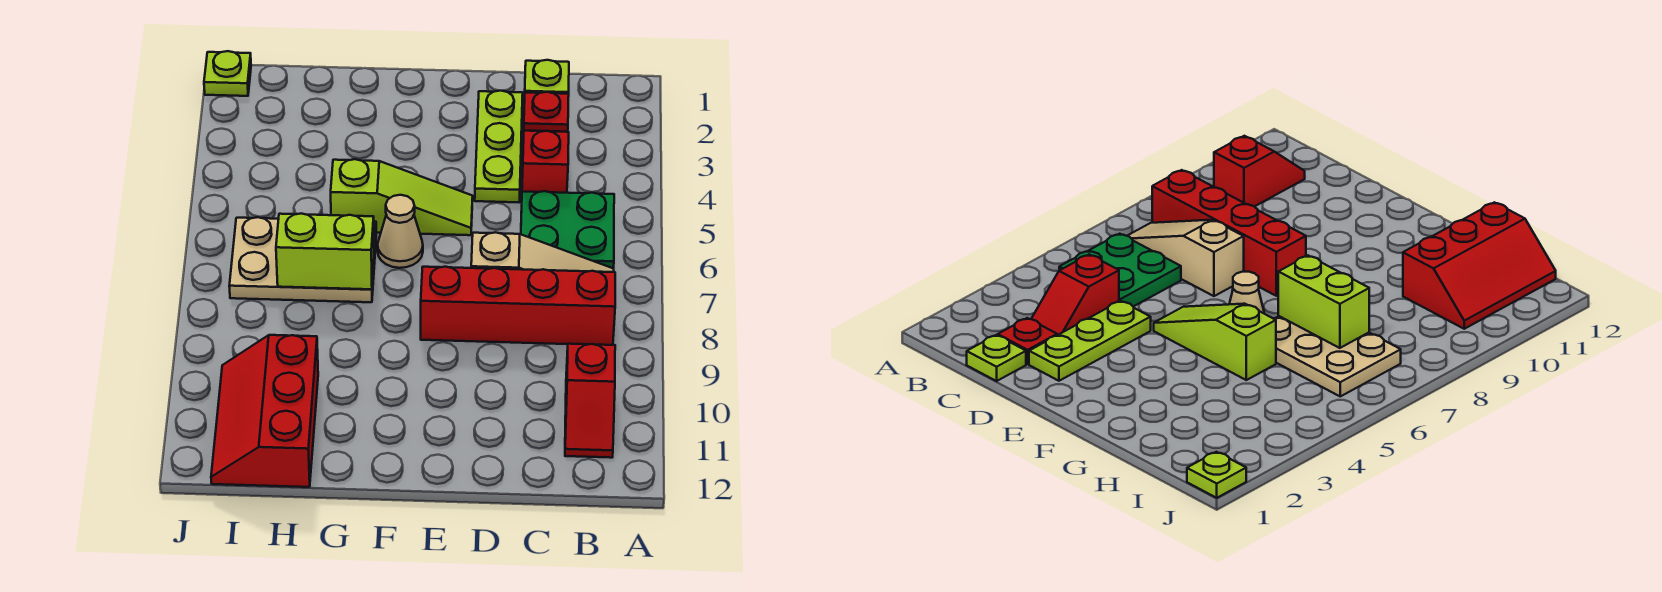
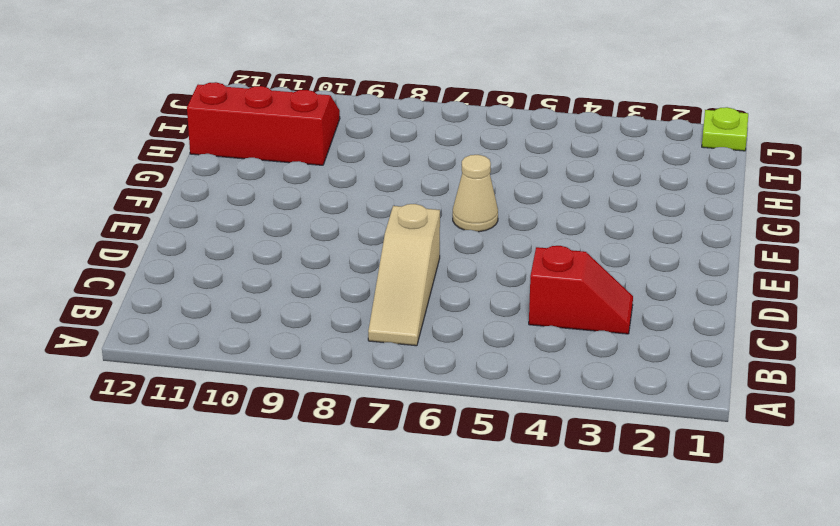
none -> green plate B5:C6 level 1
none -> red brick B8:E8 level 1
none -> red slope B10:B11 level 1 top 10

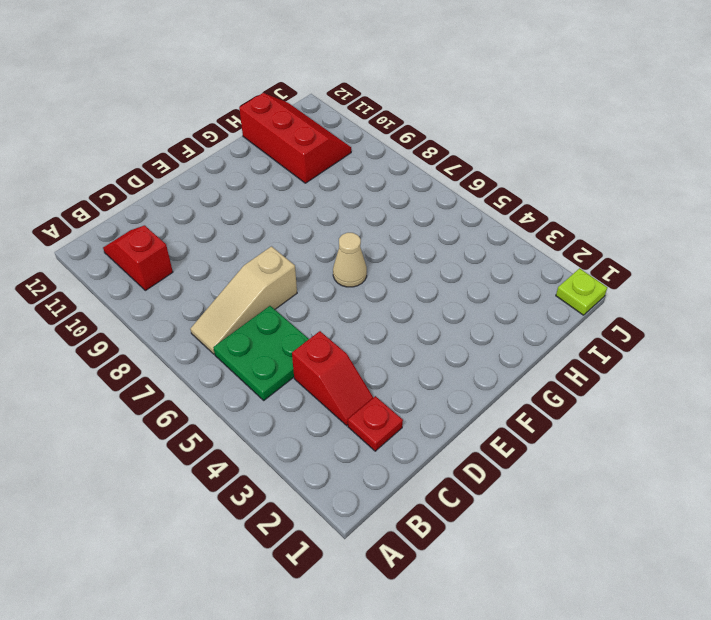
none -> red brick B8:E8 level 1
none -> lime plate C1 level 1
none -> lime plate D2:D4 level 1

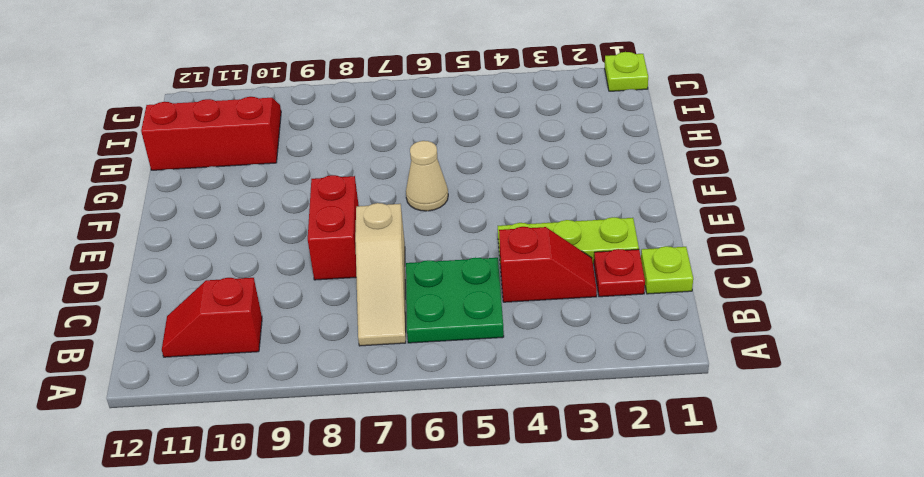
red brick D8:E8 level 1 -> red brick B8:E8 level 1
none -> lime slope E5:G5 level 1 top G
none -> tan plate G6:I7 level 1
none -> lime brick G7:H7 level 2

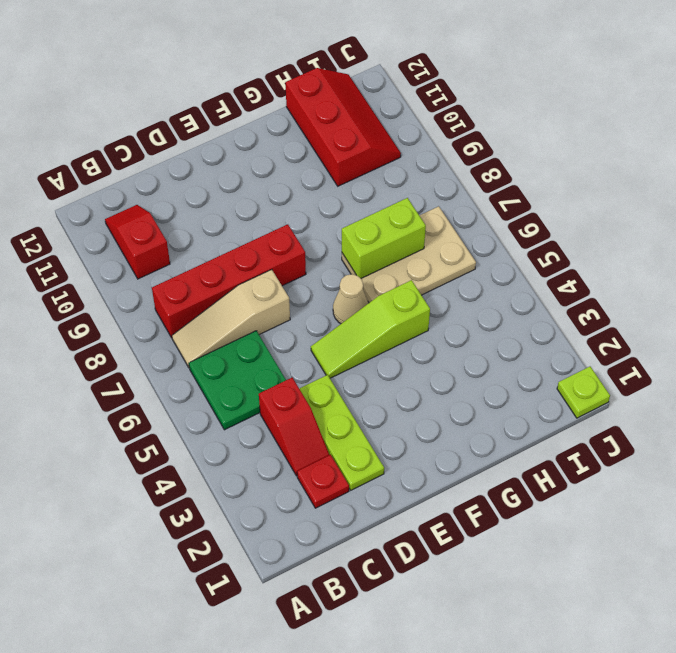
none -> lime plate C1 level 1

